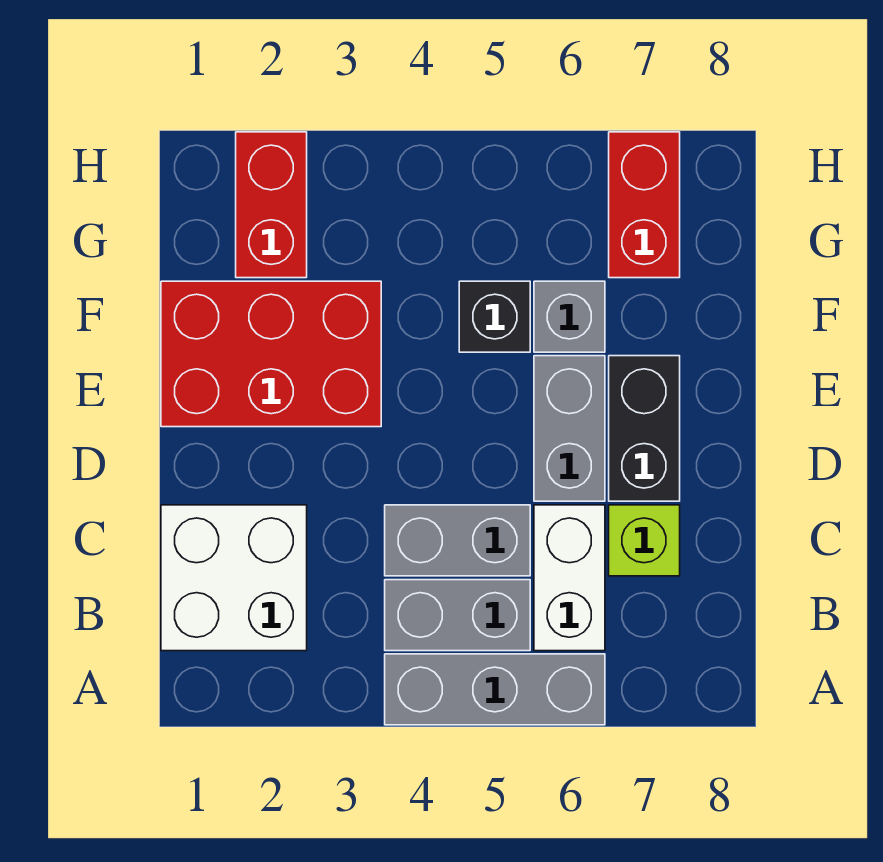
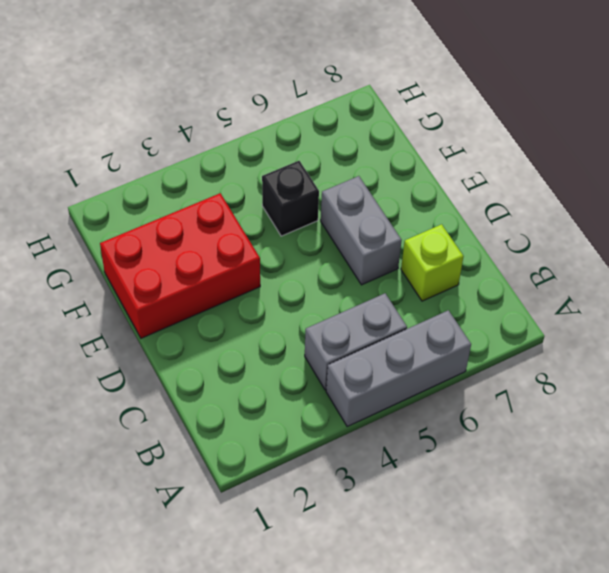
none -> white brick B1:C2 level 1
none -> white brick B6:C6 level 1
none -> grey brick C4:C5 level 1

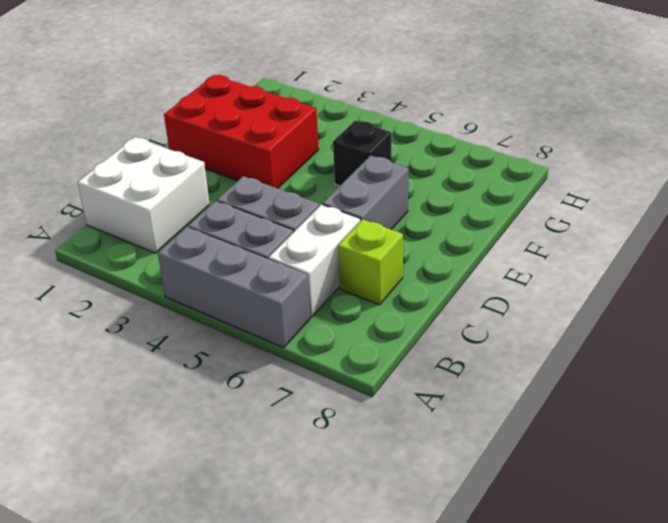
none -> black brick D7:E7 level 1
none -> grey brick F6 level 1
none -> red brick G2:H2 level 1

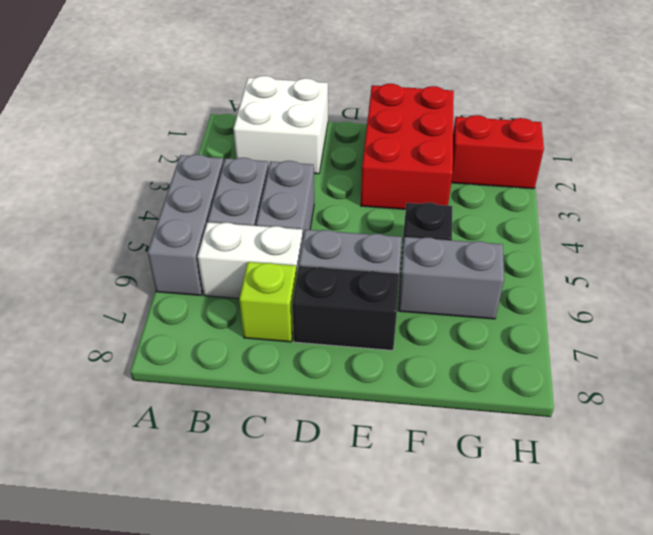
grey brick F6:G6 level 1 -> grey brick F6 level 1
none -> red brick G7:H7 level 1

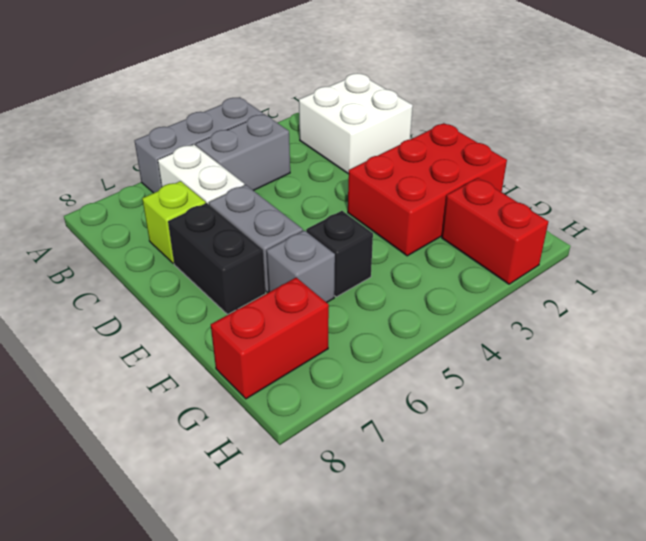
red brick G7:G8 level 1 -> red brick G7:H7 level 1
none -> grey brick C4:C5 level 1

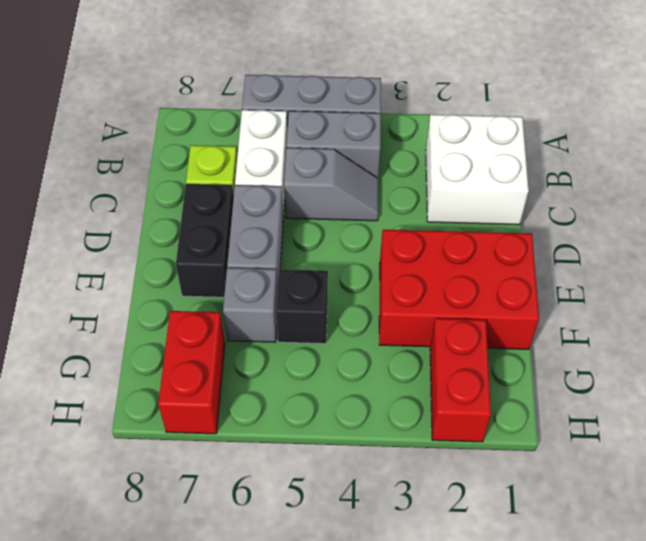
grey slope C4:C5 level 1 top 5 -> grey brick C4:C5 level 1

